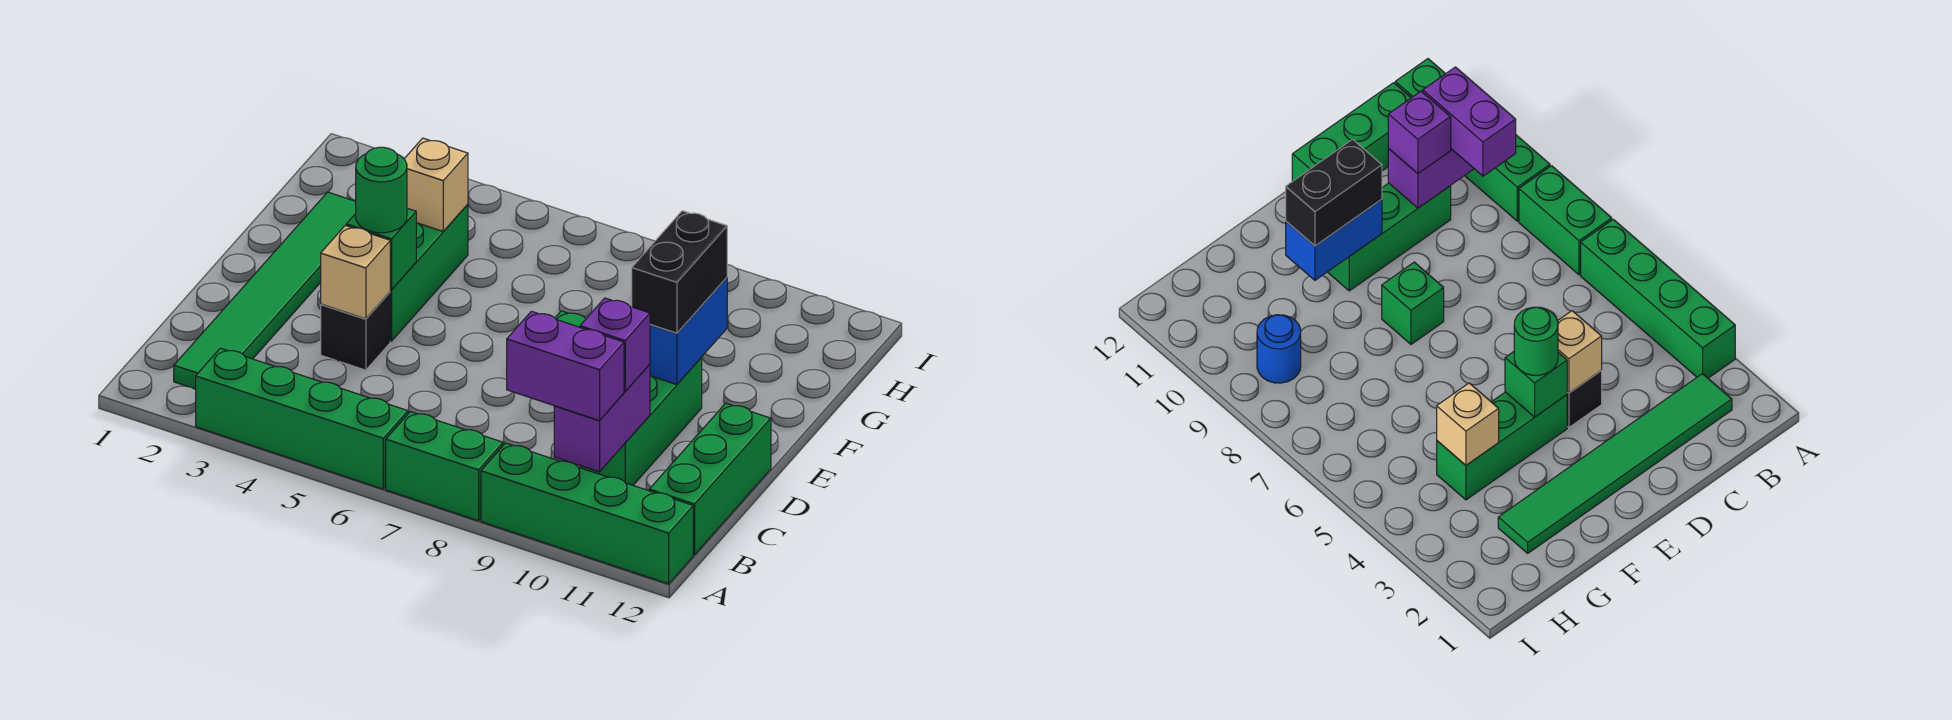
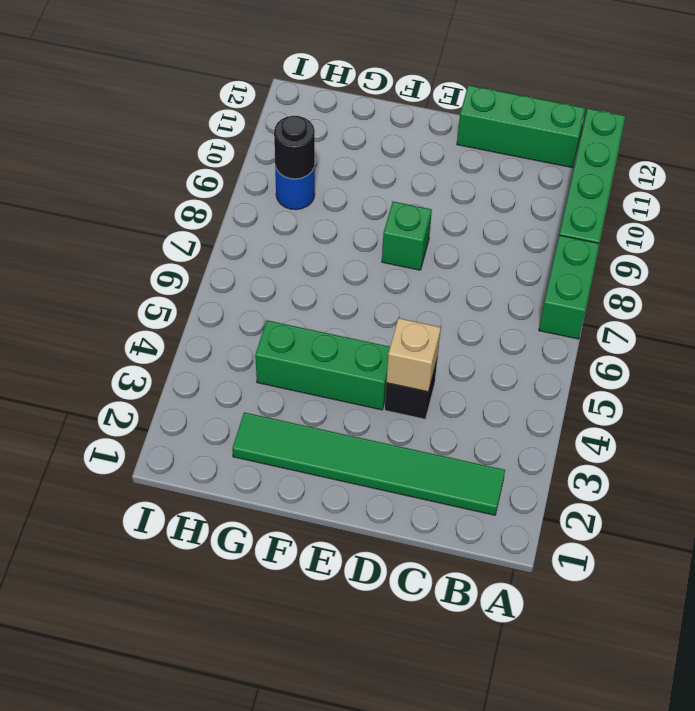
black round brick H9 level 2 -> none
none -> green brick A3:A6 level 1
none -> green brick C10:E10 level 1
none -> purple brick B10:C10 level 2

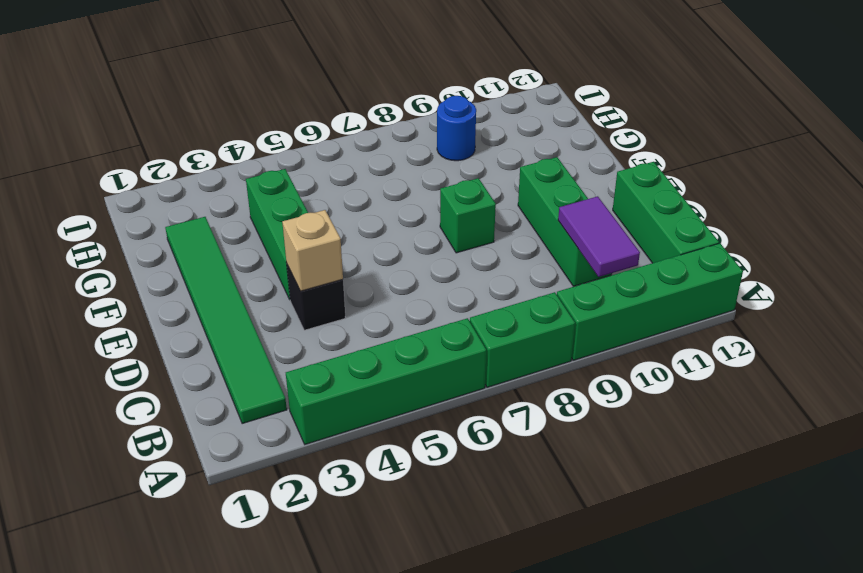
purple tile B10:C10 level 2 -> purple brick B10:C10 level 2
none -> green brick E4 level 2
none -> blue brick E10:F10 level 2
none -> tan brick G4 level 2

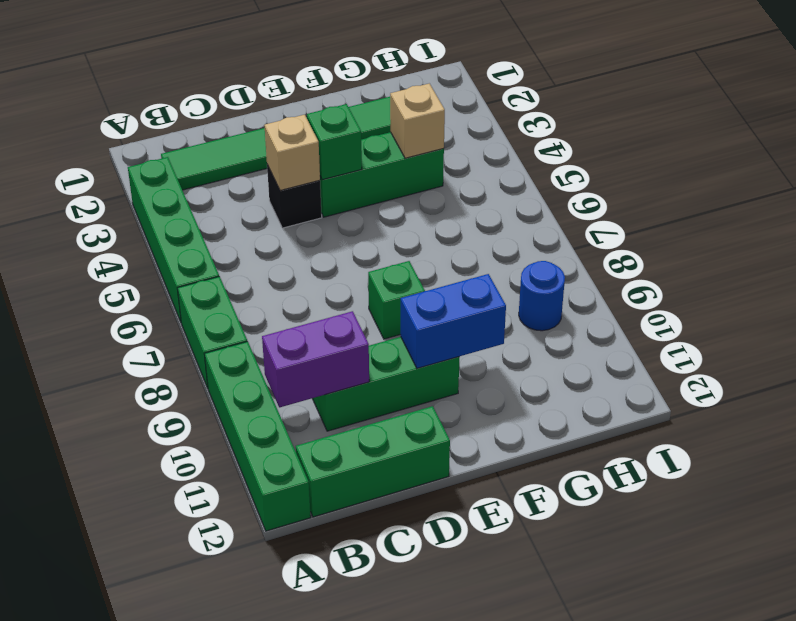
none -> purple brick B9:B10 level 3
none -> purple brick C10 level 3
none -> green round brick E4 level 3

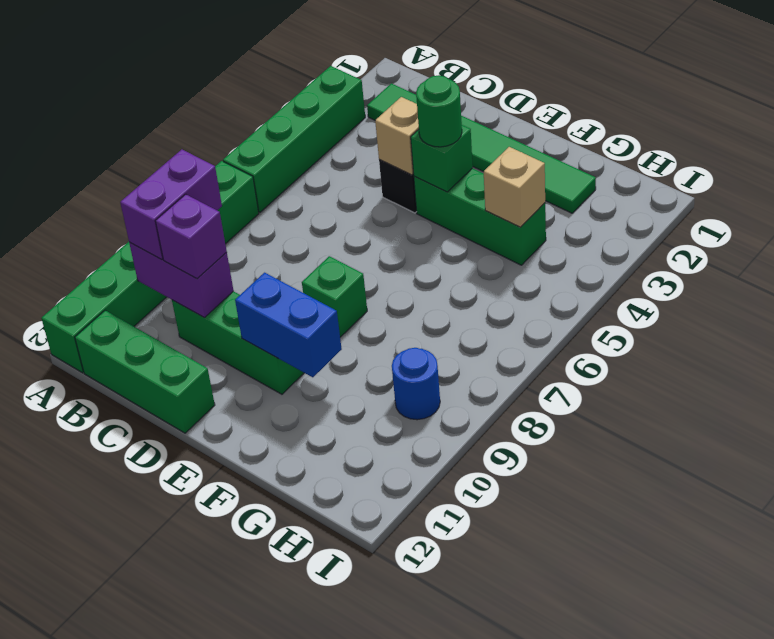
none -> black brick E10:F10 level 3

